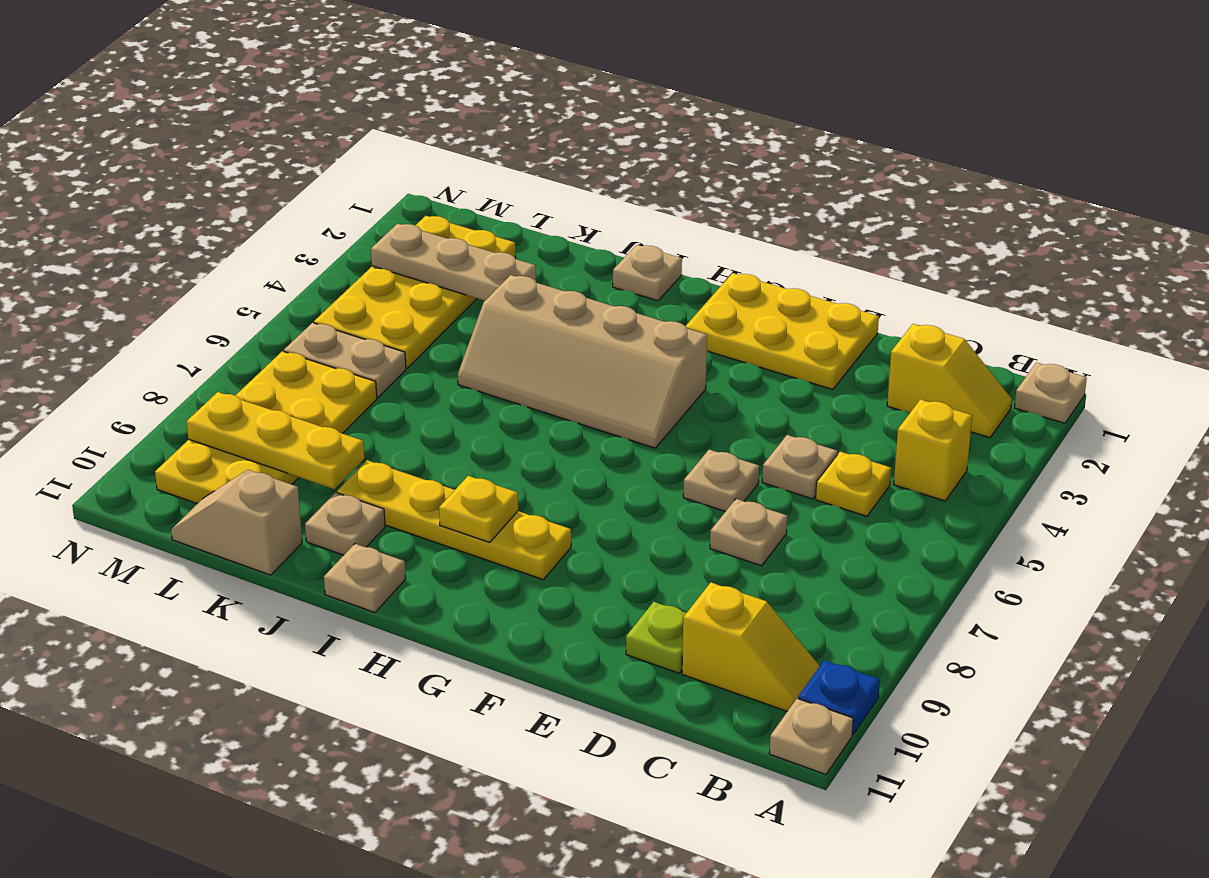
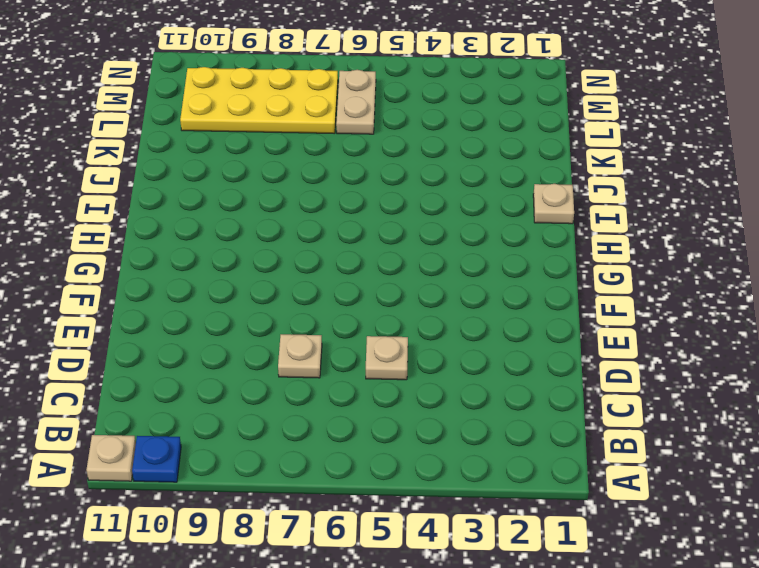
none -> tan plate A1 level 1
none -> yellow slope B2:C2 level 1 top C
none -> yellow brick B4 level 1

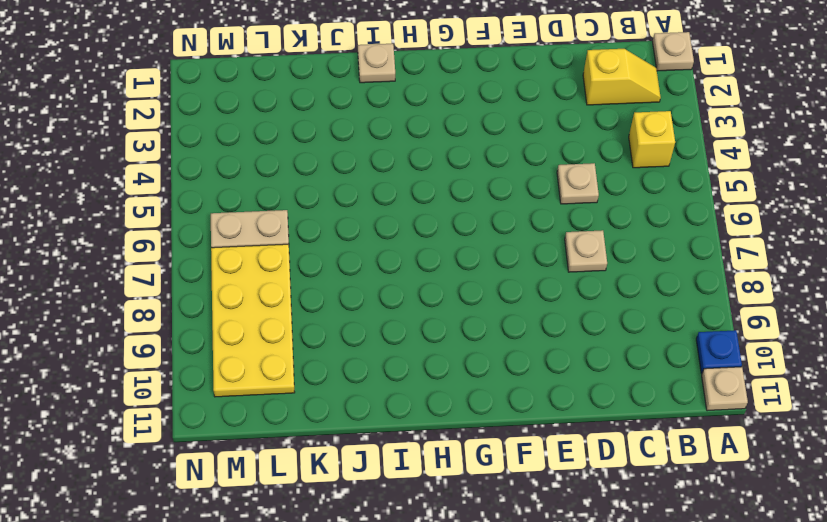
none -> yellow slope B10:C10 level 1 top C
none -> yellow plate C5 level 1
none -> lime plate D10 level 1

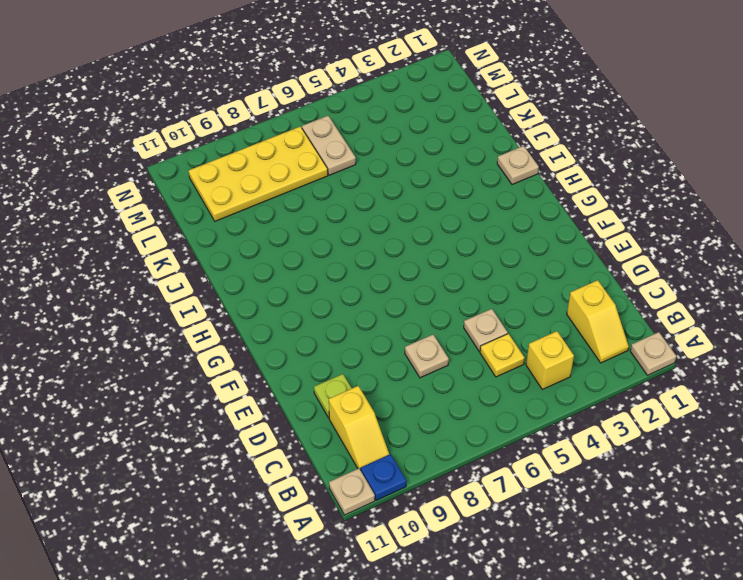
none -> yellow plate E1:G2 level 1
none -> tan plate E6 level 1
none -> tan slope G4:J5 level 1 top 4

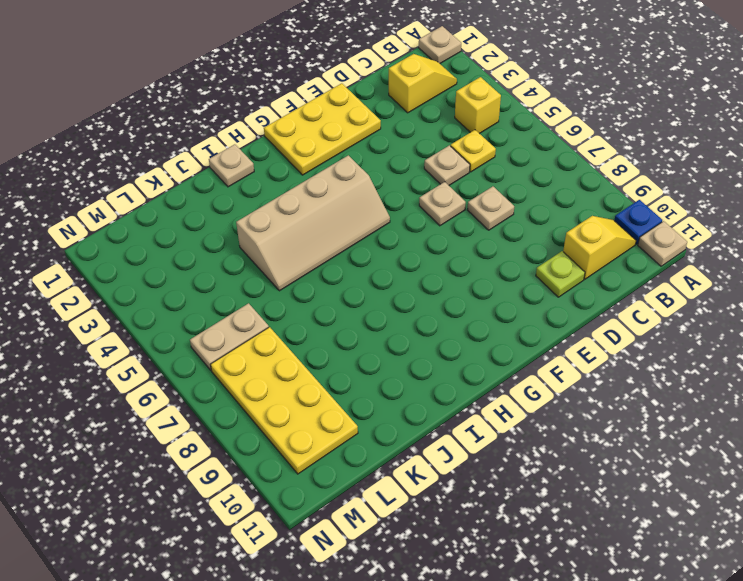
none -> yellow plate G9:J9 level 1
none -> tan plate I11 level 1
none -> tan plate J10 level 1

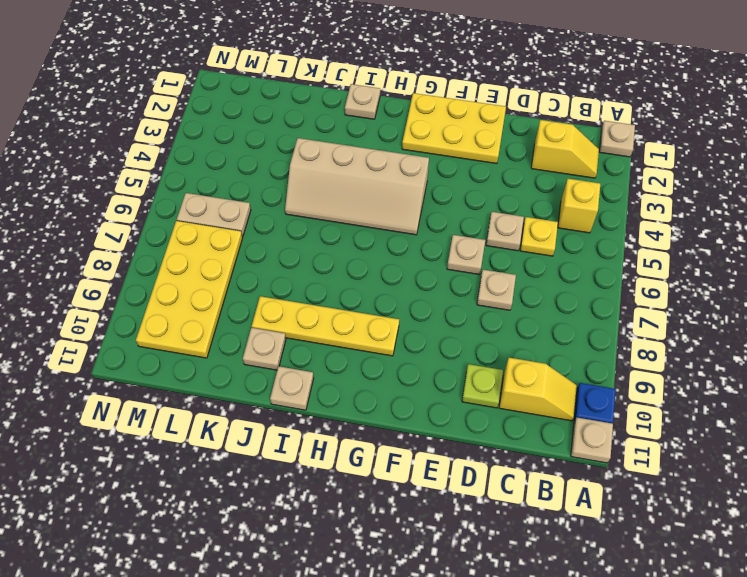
none -> tan slope K11:L11 level 1 top K
none -> yellow plate L2:M5 level 1
none -> yellow plate H9 level 2

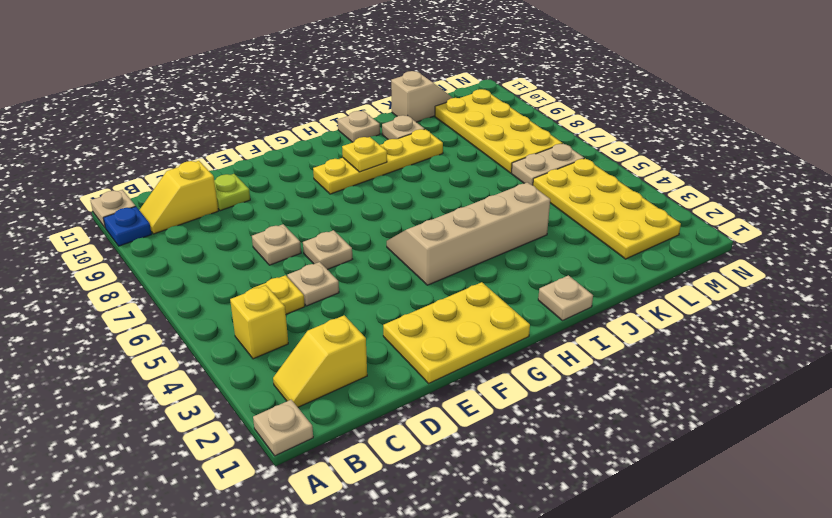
none -> tan plate K3:M3 level 2
none -> yellow plate K9:M9 level 2

